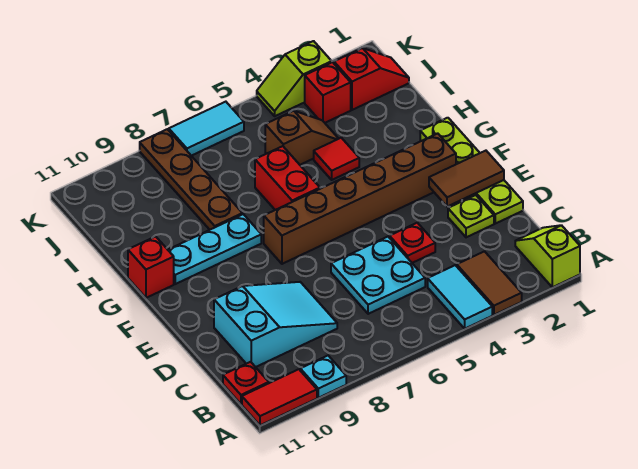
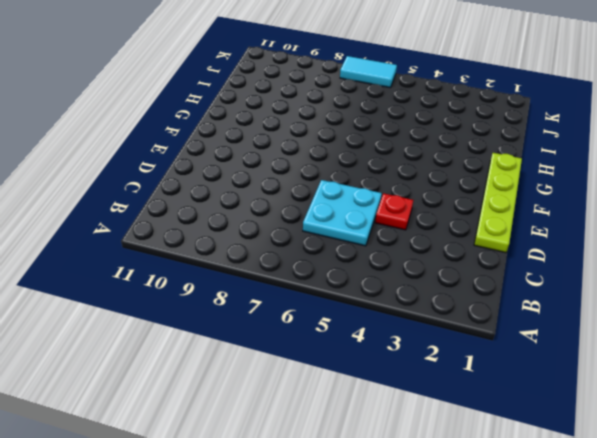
none -> lime slope A1:B1 level 1 top A
none -> brown tile A3:B3 level 1
none -> cyan tile A4:B4 level 1

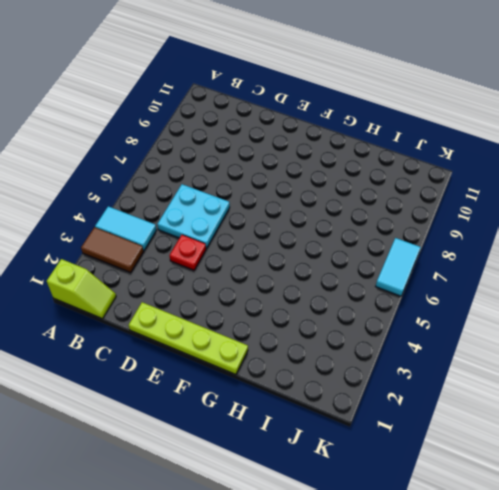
none -> cyan plate A9 level 1
none -> red tile A10:A11 level 1
none -> red plate B11 level 1

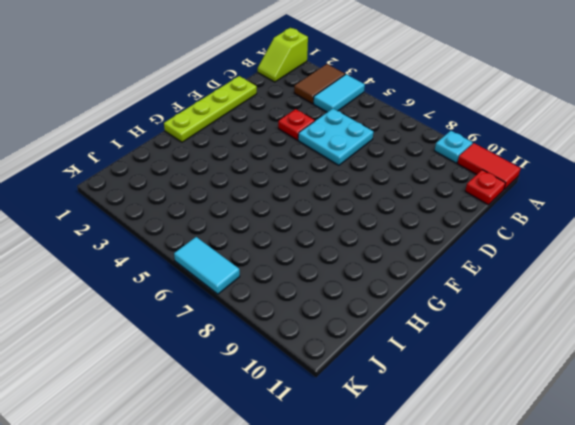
none -> cyan slope C8:D10 level 1 top 10
none -> lime plate D2 level 1
none -> brown brick F2:F7 level 1

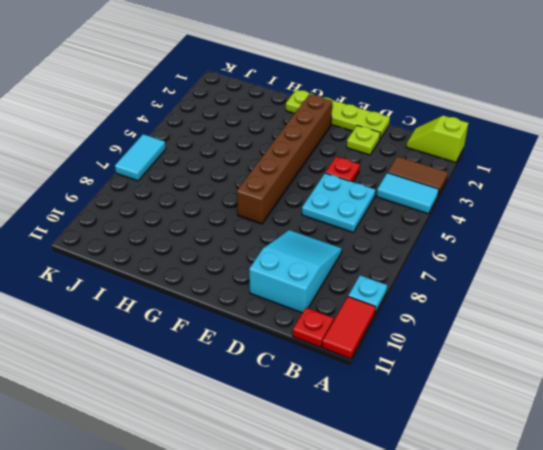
none -> red brick G6:H6 level 1
none -> cyan plate G8:G10 level 1
none -> red brick G11 level 1

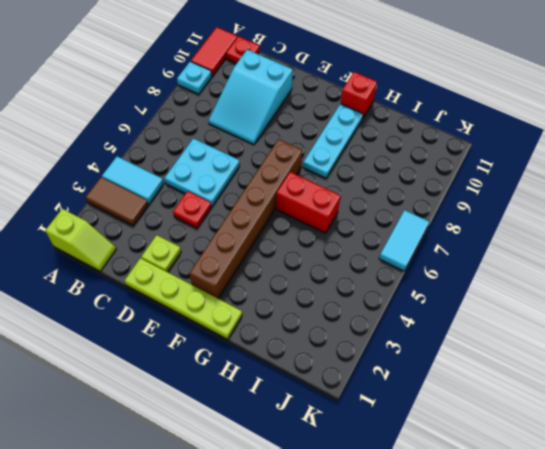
none -> red tile H4 level 1
none -> brown plate H8:K8 level 1
none -> brown slope I4:I5 level 1 top 5

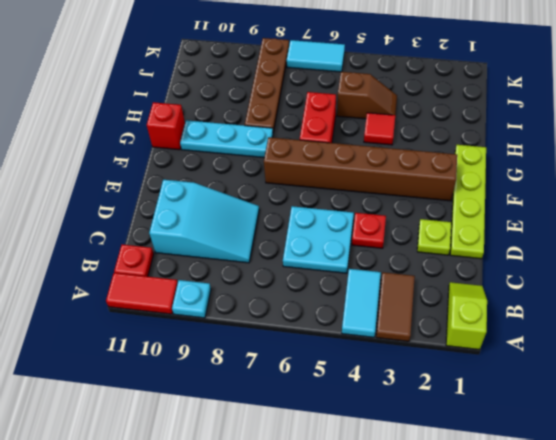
none -> red slope J1:J2 level 1 top 2
none -> red brick J3 level 1
none -> lime slope K3:K4 level 1 top 3

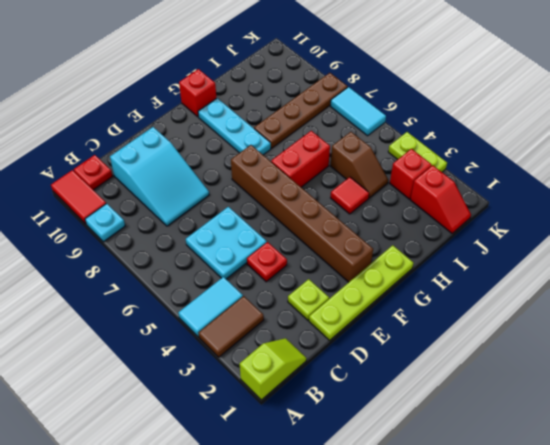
lime plate K3:K4 level 1 -> lime slope K3:K4 level 1 top 3
none -> brown tile E1:E2 level 2

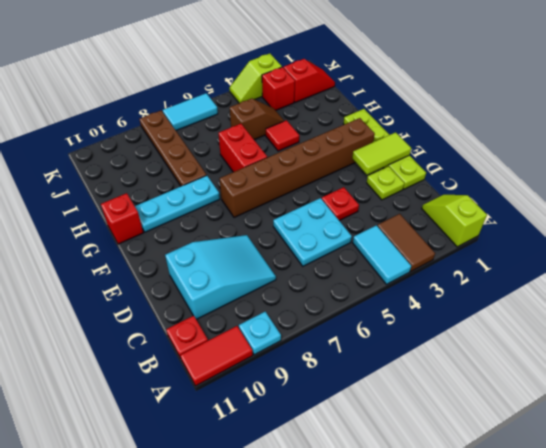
lime tile E1:E2 level 2 -> brown tile E1:E2 level 2

